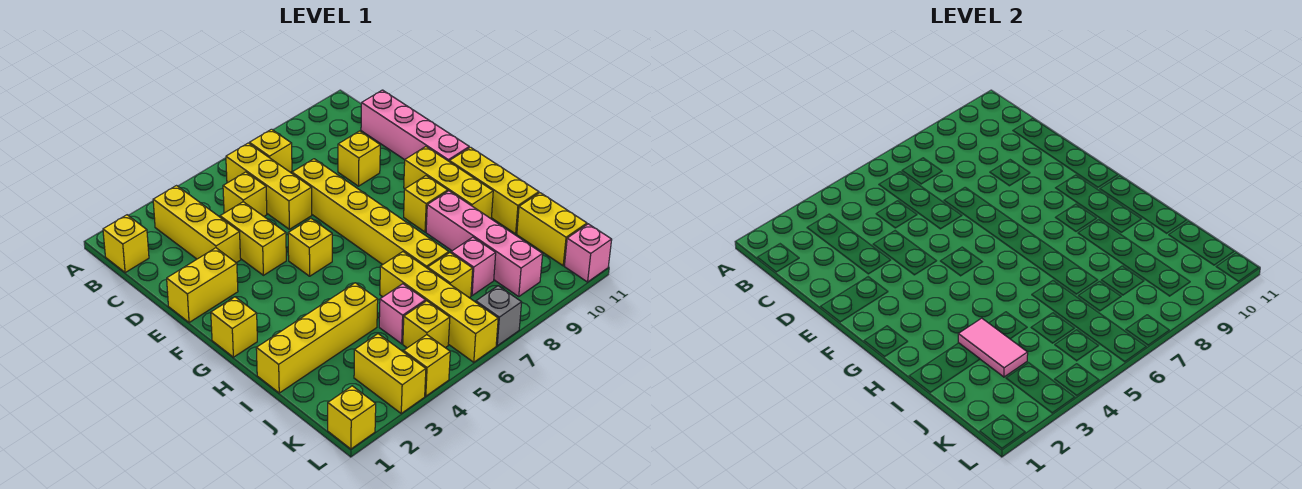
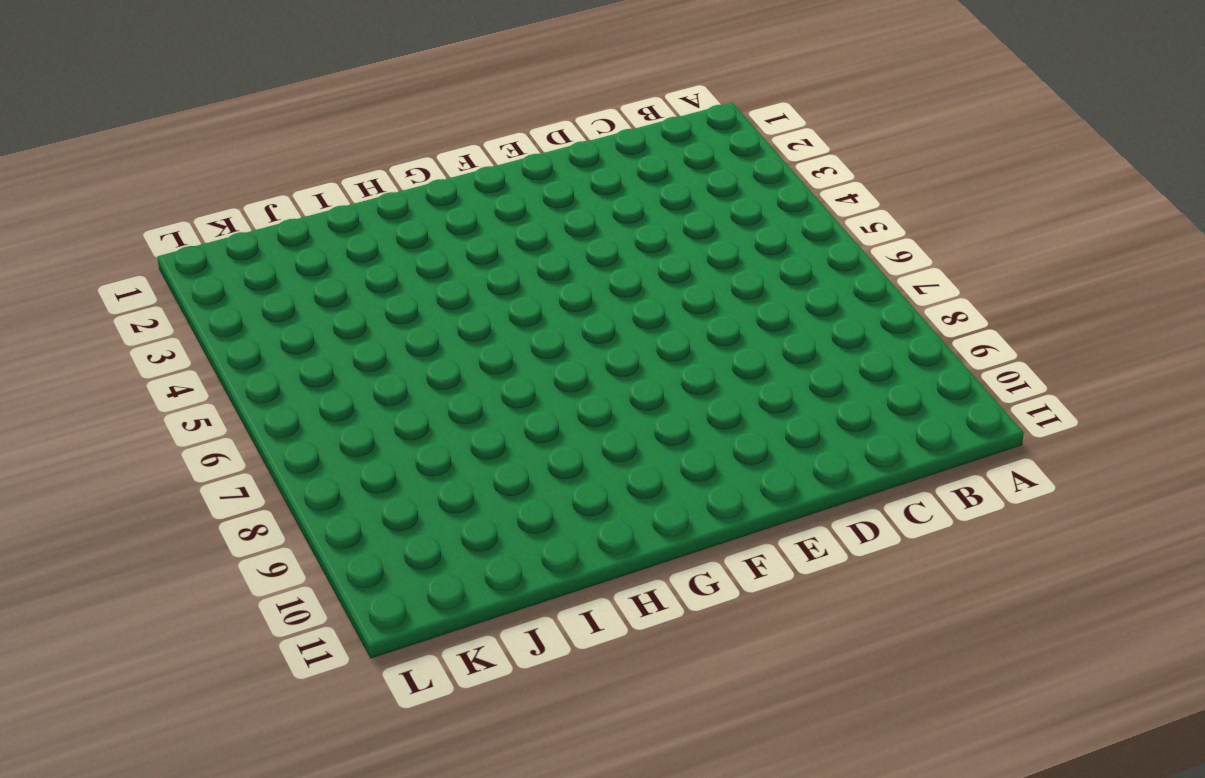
none -> yellow brick B1 level 1
none -> yellow brick B3:D3 level 1
none -> yellow brick B6:D6 level 1

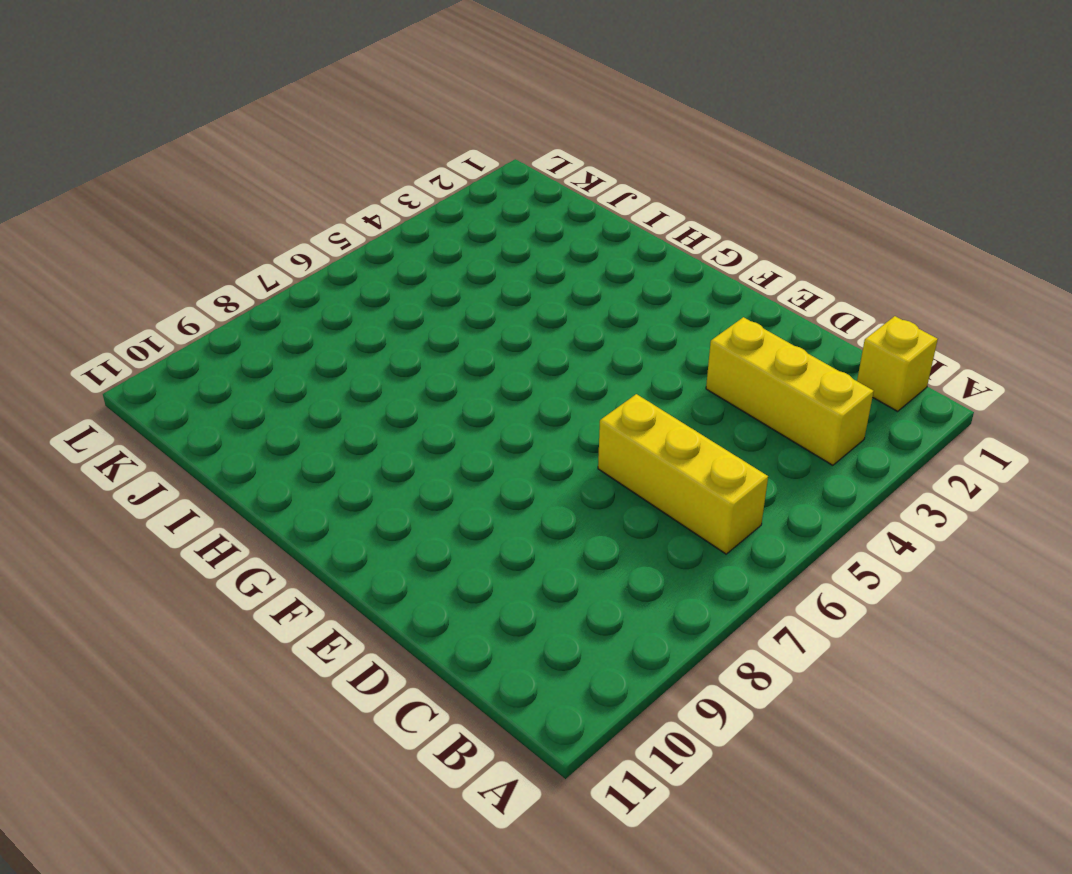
none -> yellow brick B7 level 1
none -> yellow brick C5 level 1
none -> pink brick C11:F11 level 1

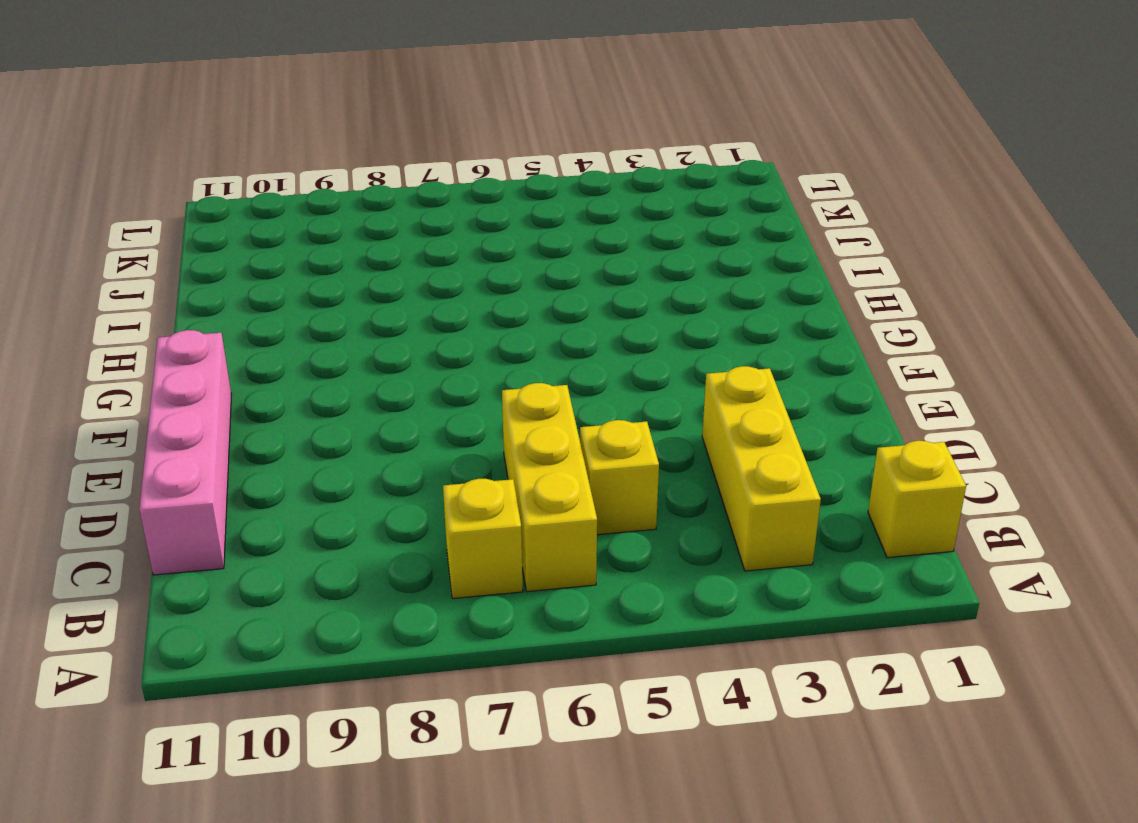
none -> yellow brick D4:E4 level 1
none -> yellow brick D7:I7 level 1
none -> yellow brick D9 level 1

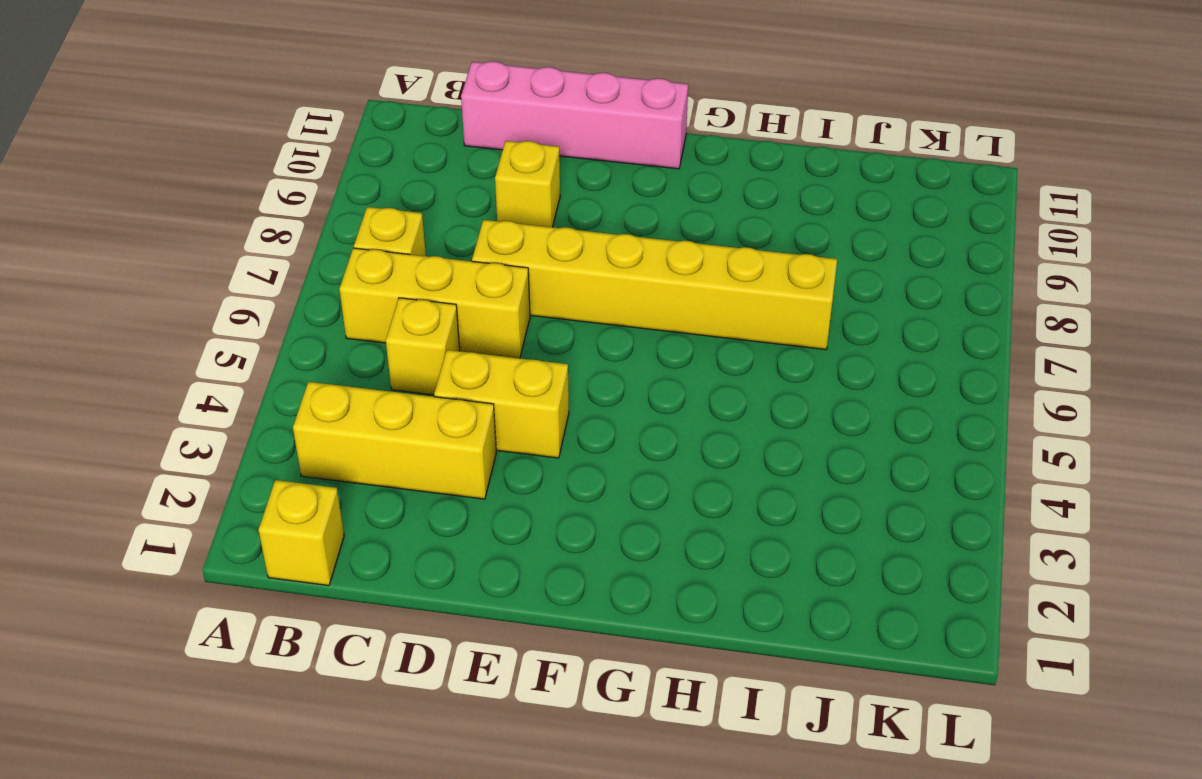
none -> yellow brick E1:E2 level 1
none -> yellow brick F5 level 1
none -> yellow brick F10:H10 level 1

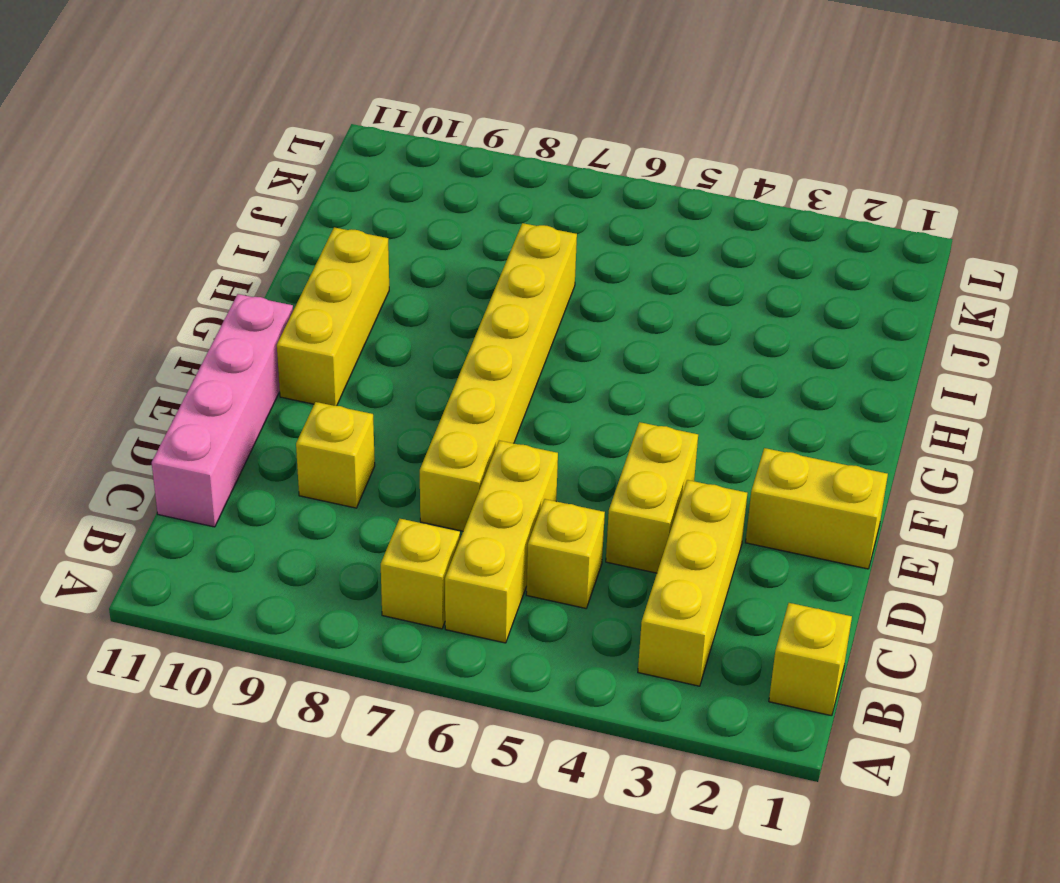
none -> yellow brick F5 level 1
none -> yellow brick G1 level 1
none -> yellow brick G9 level 1

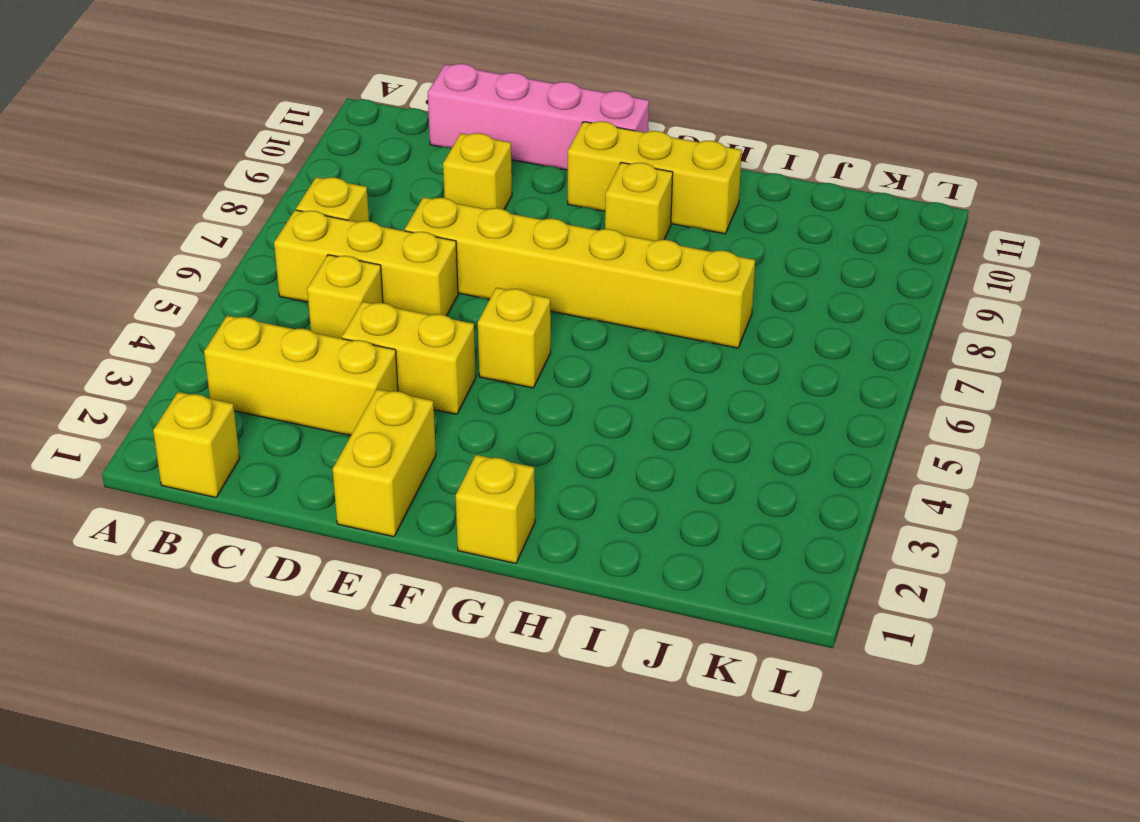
none -> yellow brick G11:I11 level 1
none -> pink brick H9:K9 level 1
none -> yellow brick I1:I4 level 1

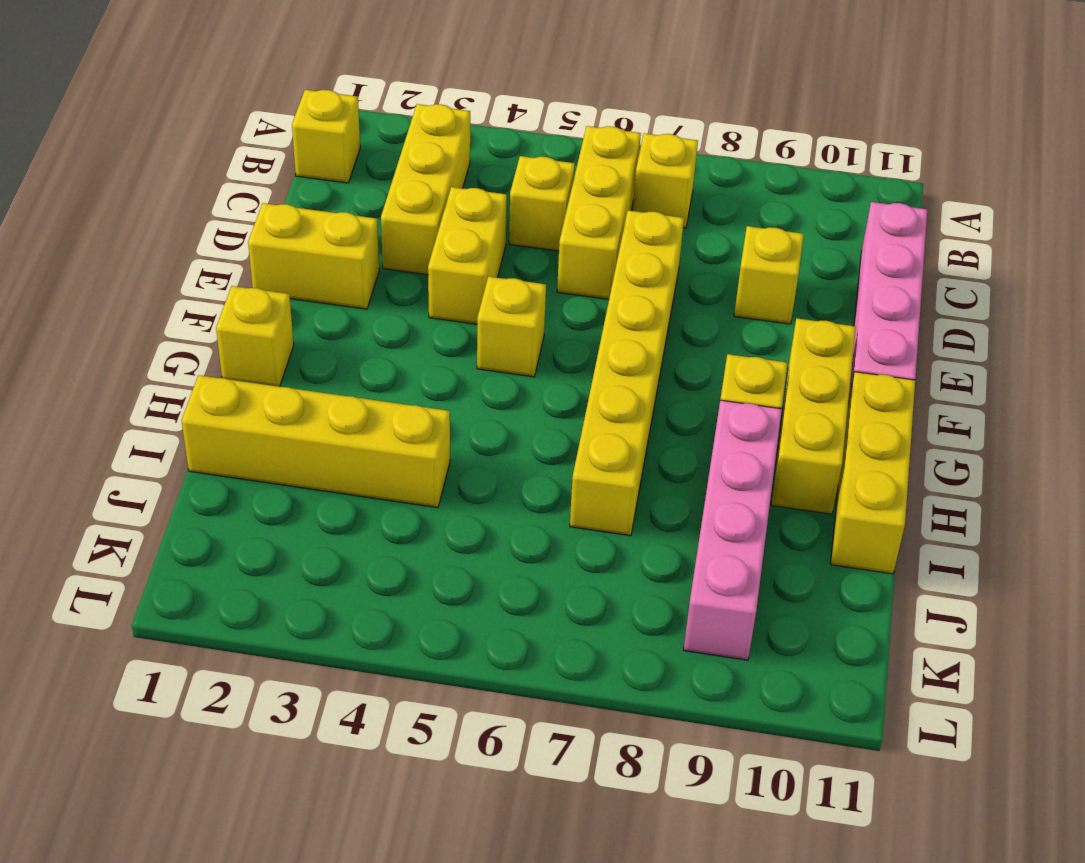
none -> yellow brick I6:L6 level 1
none -> pink brick J5 level 1
none -> yellow brick J7 level 1

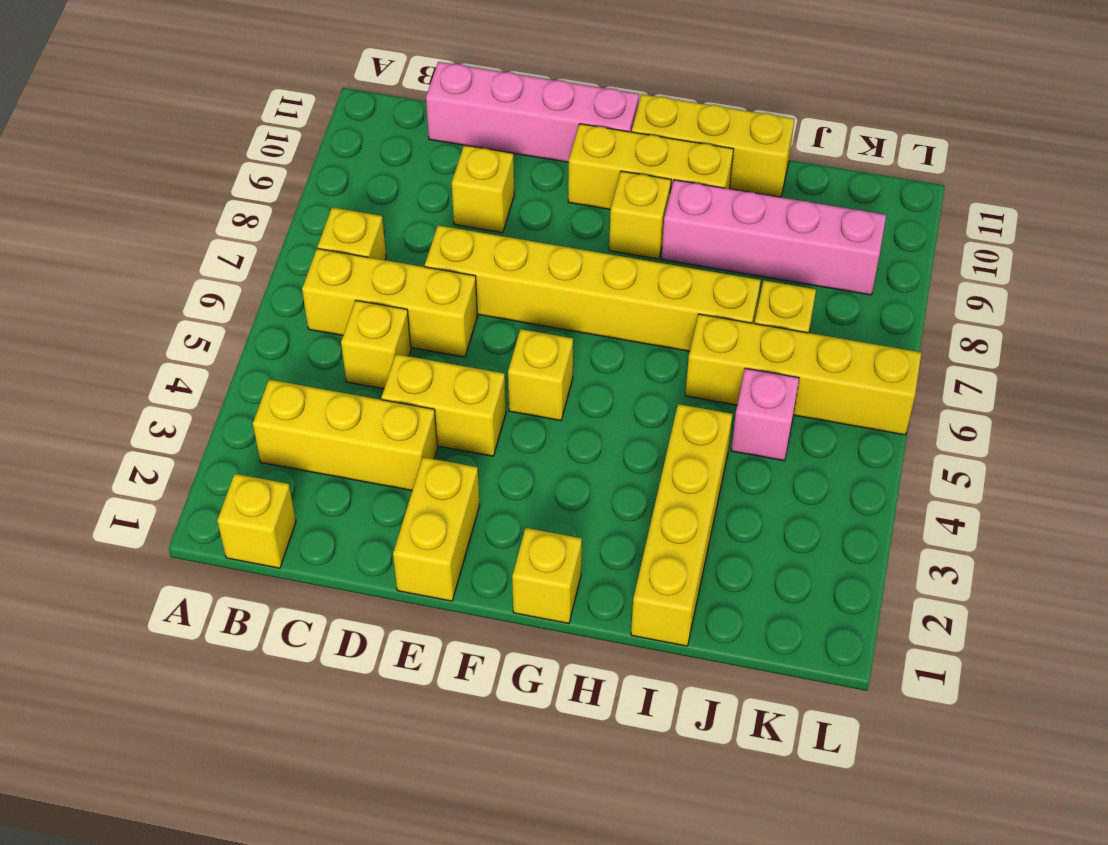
none -> pink brick J8 level 1
none -> yellow brick J11:K11 level 1
none -> yellow brick K3:L3 level 1

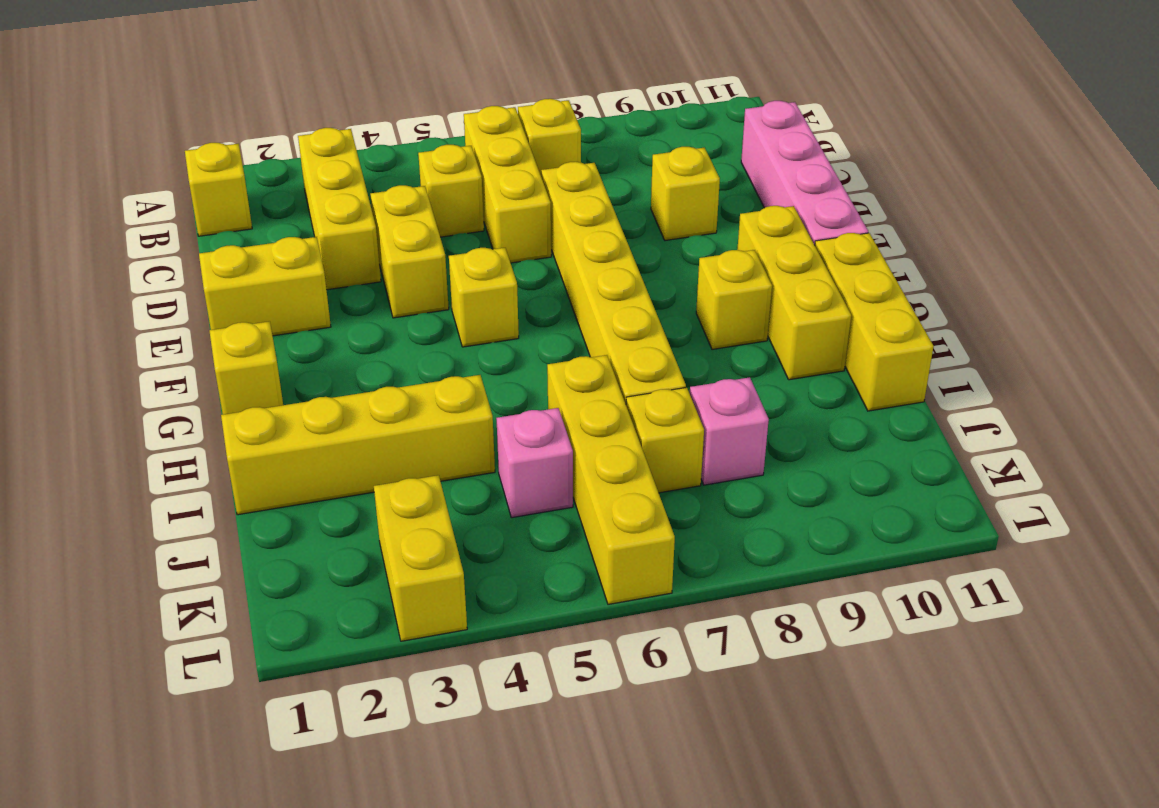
none -> pink brick H9:K9 level 1
none -> yellow brick J11:K11 level 1
none -> yellow brick K5 level 1

